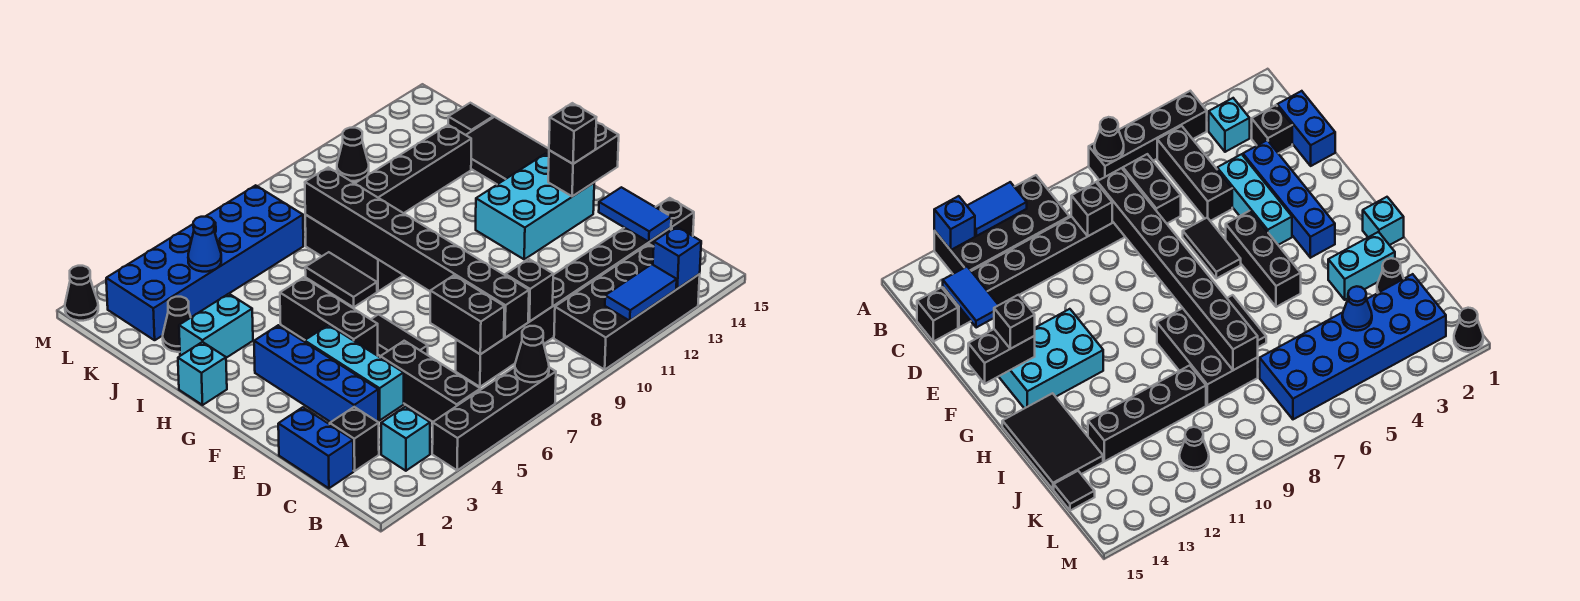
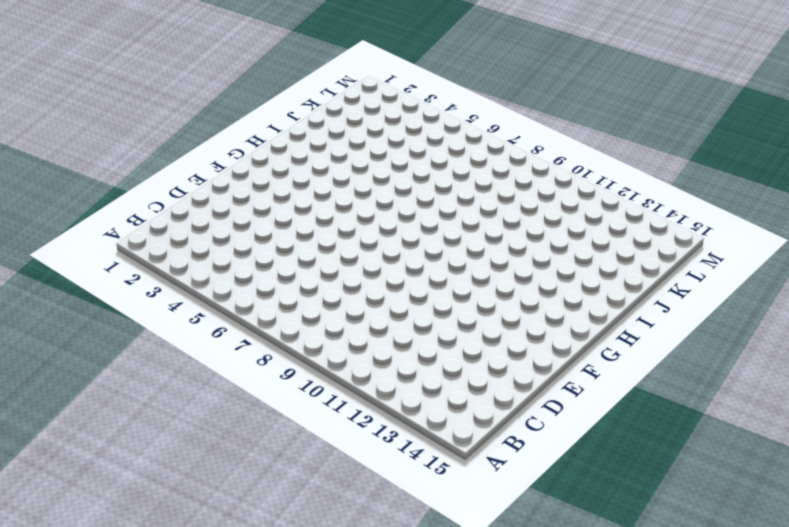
none -> black brick A4:A7 level 1
none -> black brick A10:B13 level 1
none -> cyan brick B3 level 1
none -> black brick B5:D5 level 1

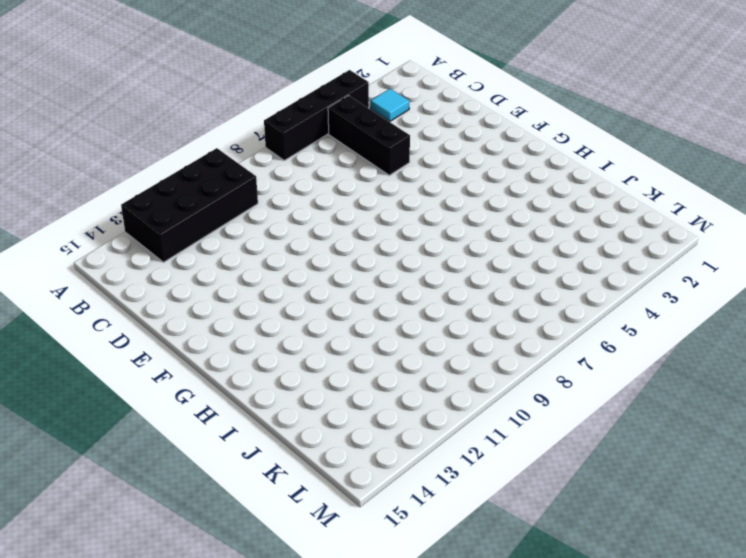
cyan tile B3 level 1 -> cyan brick B3 level 1
none -> blue brick C1:D1 level 1
none -> black brick C2 level 1
none -> black brick C7:C14 level 1
none -> black brick C15 level 1

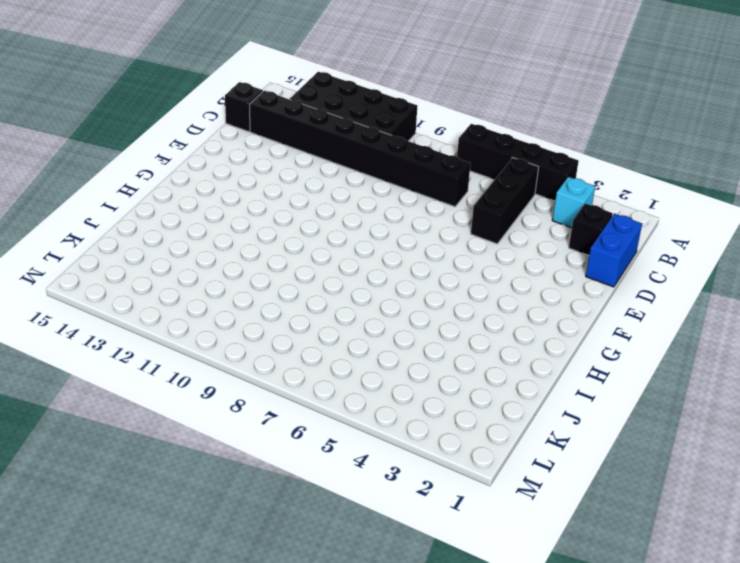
none -> blue brick D3:G3 level 1
none -> cyan brick D4:F4 level 1
none -> black tile E6:F6 level 1
none -> black brick F5:H5 level 1

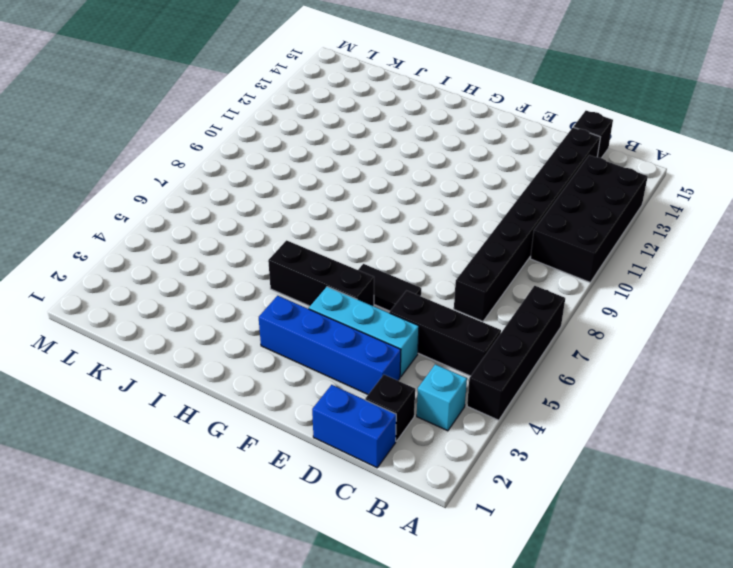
none -> cyan brick F12:G14 level 1
none -> cyan brick H1 level 1
none -> black tile H7:I7 level 1
none -> black brick H8:J9 level 1

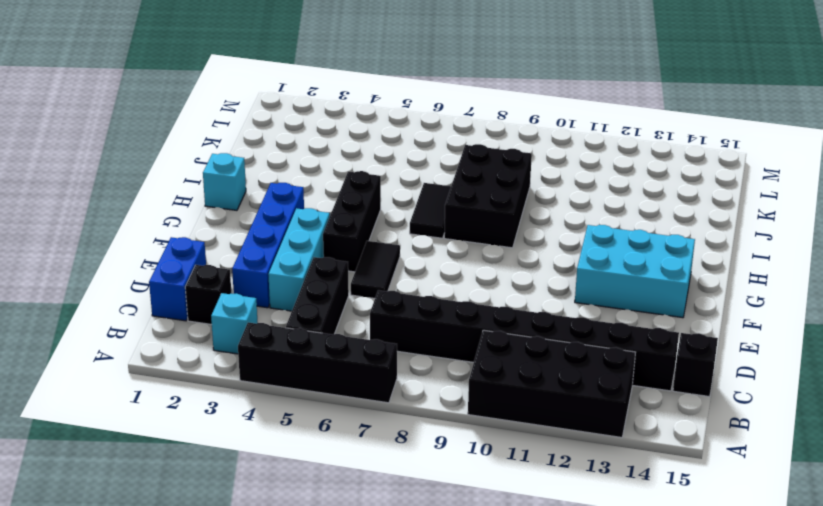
none -> black tile H14:J15 level 1
none -> cyan brick I2:I3 level 1
none -> black cone J2 level 1
none -> black brick J10:J13 level 1

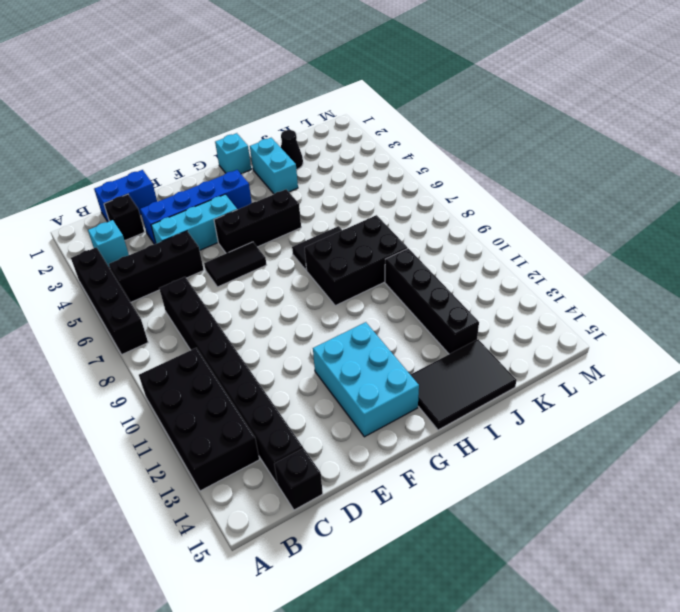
none -> blue brick K2:L7 level 1
none -> black tile K15 level 1
none -> black cone L11 level 1
none -> black cone M1 level 1

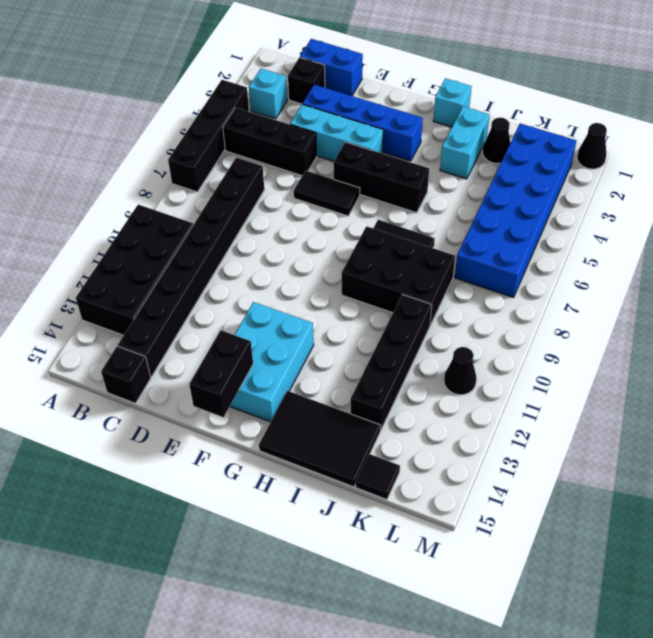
none -> black cone A7 level 2
none -> blue tile A11:A12 level 2
none -> blue brick A13 level 2
none -> black brick C7:D7 level 2

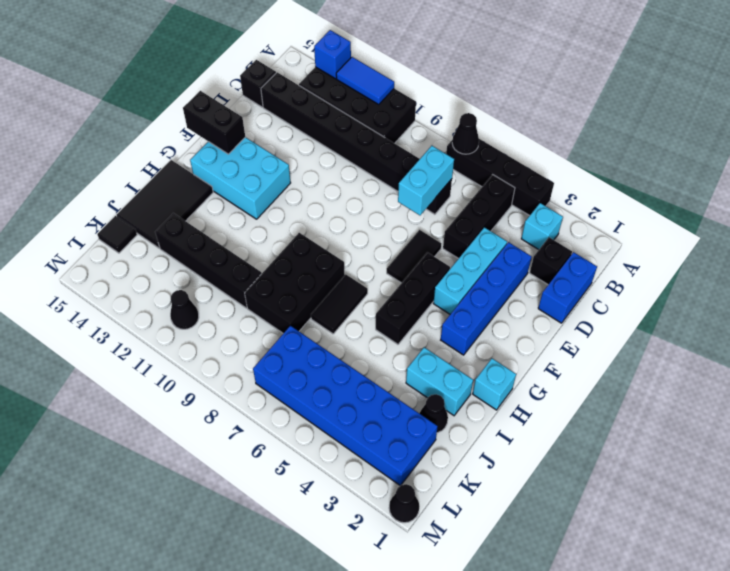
cyan brick C7:D7 level 2 -> black brick C7:D7 level 2
none -> black brick C8:J8 level 2
none -> black brick C9 level 2
none -> blue tile C14:D14 level 2
none -> blue cone K4 level 2

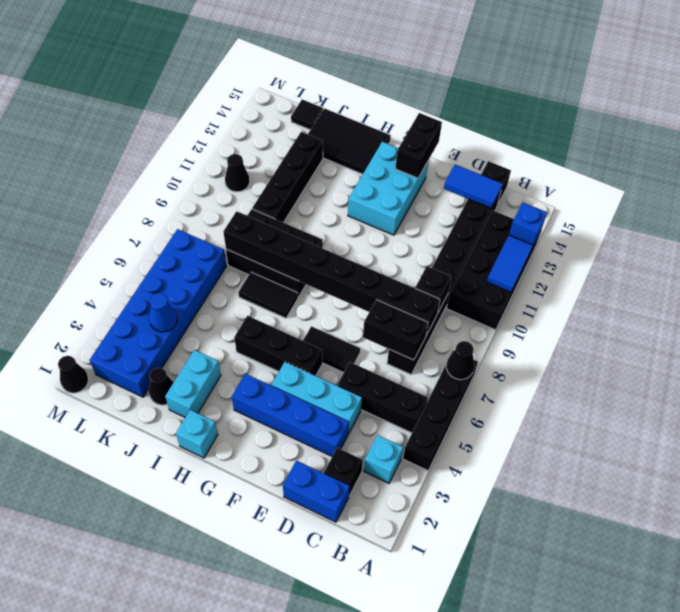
none -> black brick F14 level 3

